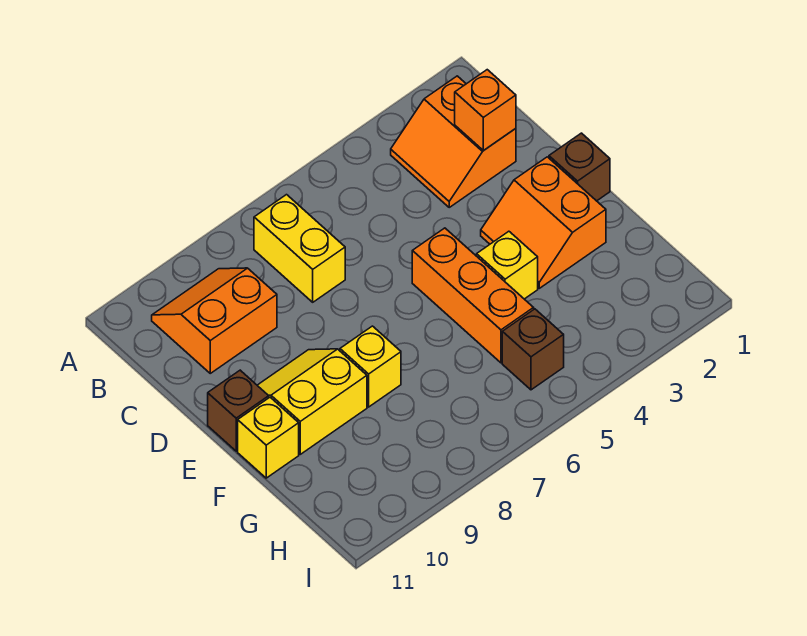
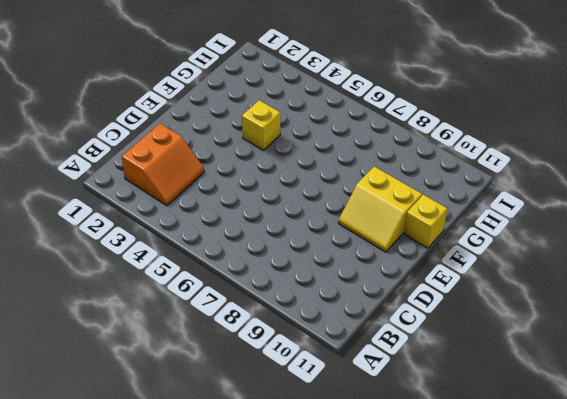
none -> yellow brick B7:C7 level 1
none -> orange slope B9:C10 level 1 top C
none -> brown brick E1 level 1

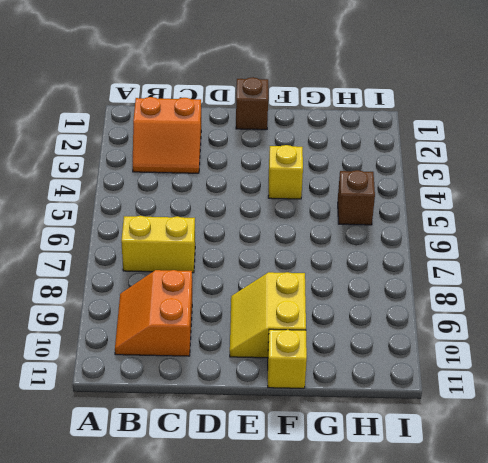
none -> orange slope E2:F3 level 1 top 2
none -> orange brick E5:G5 level 1
none -> brown brick E11 level 1

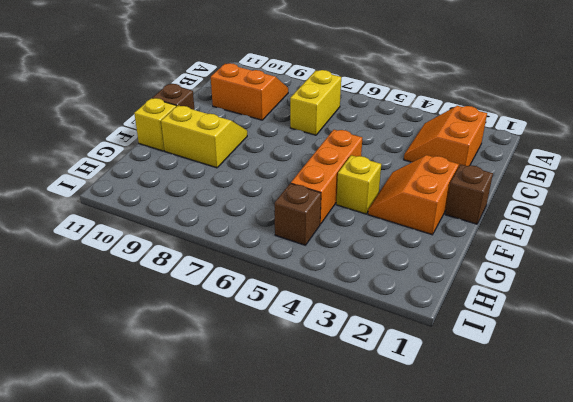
none -> yellow brick F8 level 1
none -> orange brick C2 level 2

